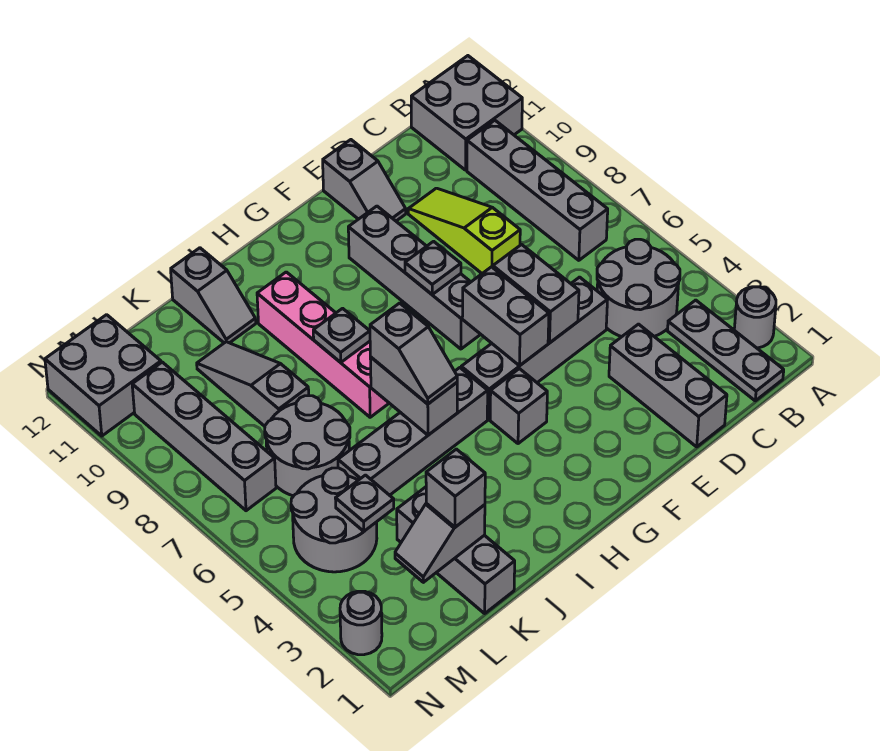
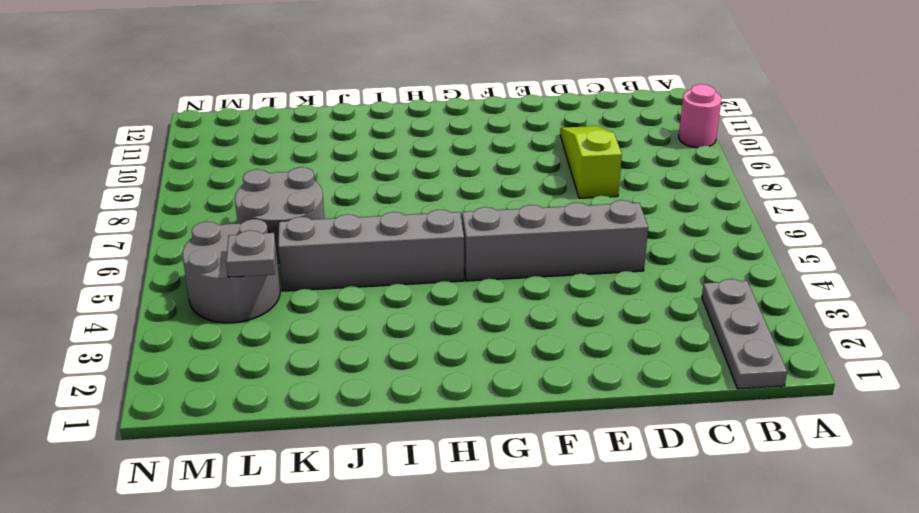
pink round brick A10 level 1 -> none
none -> grey round brick A2 level 1
none -> grey brick A11:B12 level 1
none -> grey round brick B4:C5 level 1
none -> grey brick B7:B10 level 1

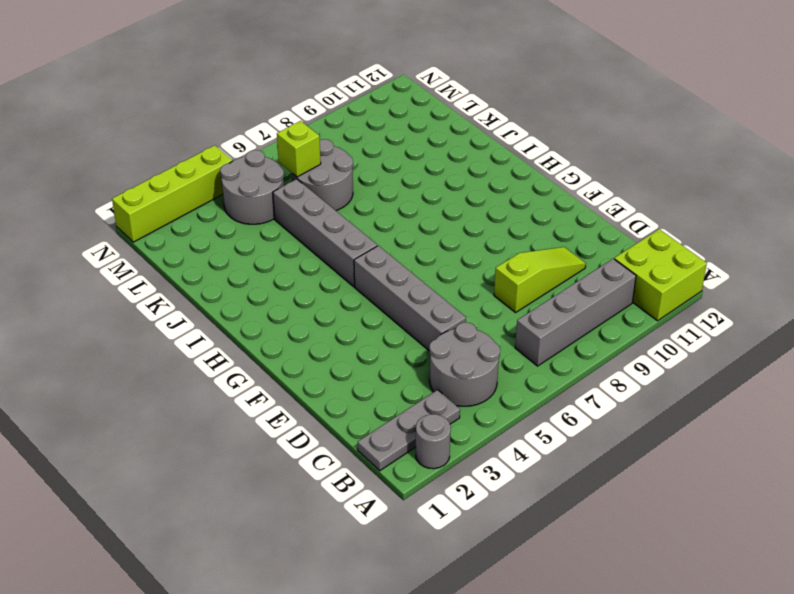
lime brick A11:B12 level 1 -> grey brick A11:B12 level 1
lime brick L6 level 2 -> none
lime brick N1:N4 level 1 -> grey round brick N2 level 1
none -> grey brick D1:D3 level 1
none -> grey slope E11:E12 level 1 top 12
none -> grey brick F7:F10 level 1
none -> grey brick G4 level 1

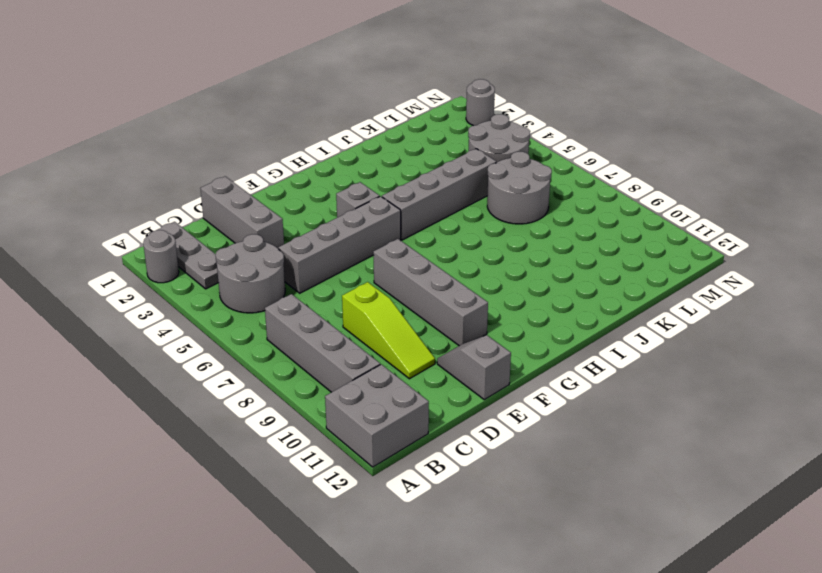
none -> pink brick I7:I10 level 1
none -> grey slope J11:J12 level 1 top 12
none -> grey brick K1:K3 level 1
none -> grey slope K8:K10 level 1 top 8

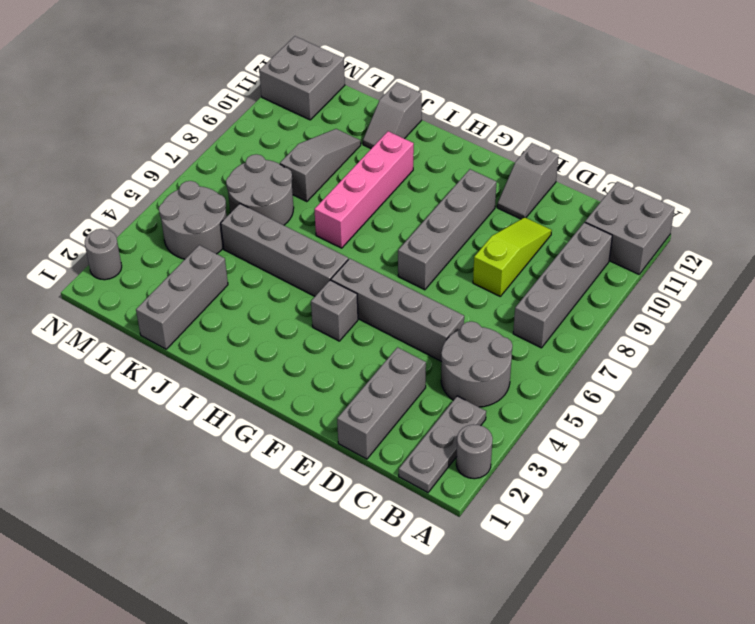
none -> grey brick M7:M10 level 1
none -> grey brick E5:E6 level 2
none -> grey brick F5:F6 level 2
none -> grey plate F8 level 2

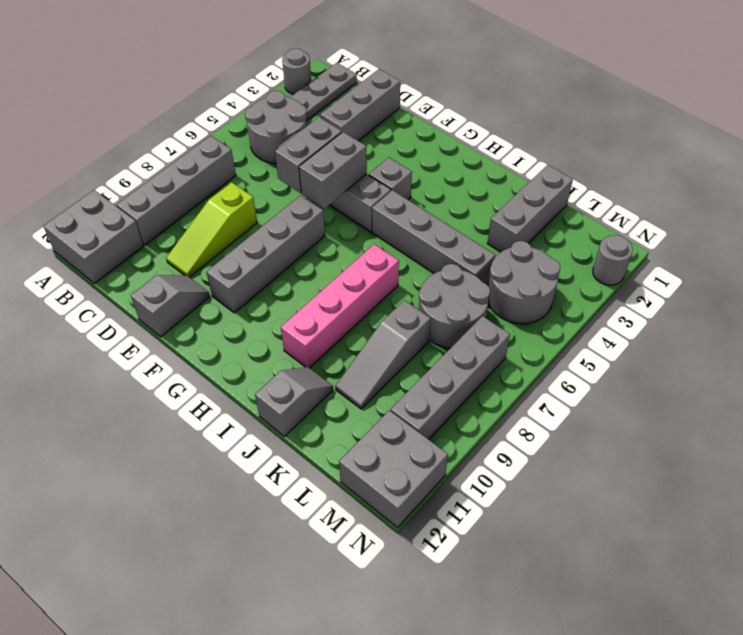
none -> grey plate F8 level 2
none -> grey brick I5:I6 level 2
none -> grey plate I8 level 2
none -> grey slope K2:L2 level 2 top K

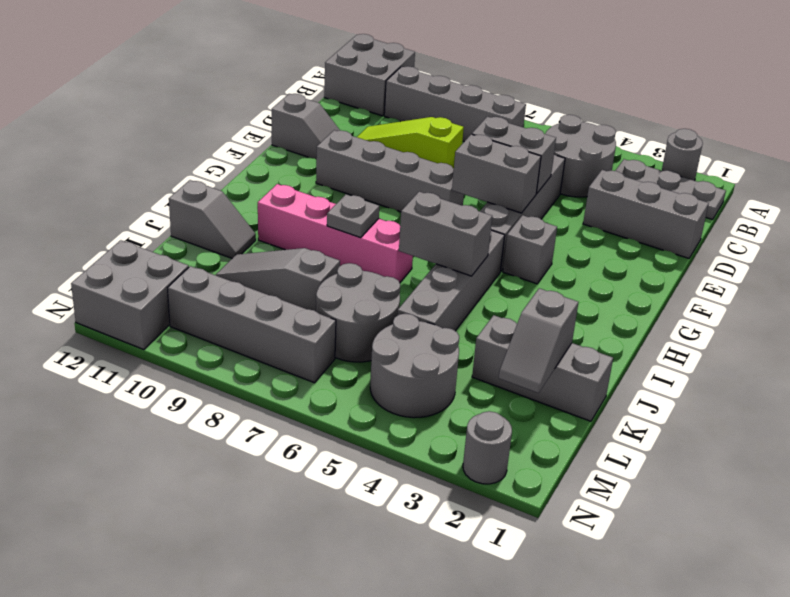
none -> grey plate F8 level 2
none -> grey plate L4 level 2
none -> grey slope I5:I6 level 3 top 6
none -> grey brick K2 level 3

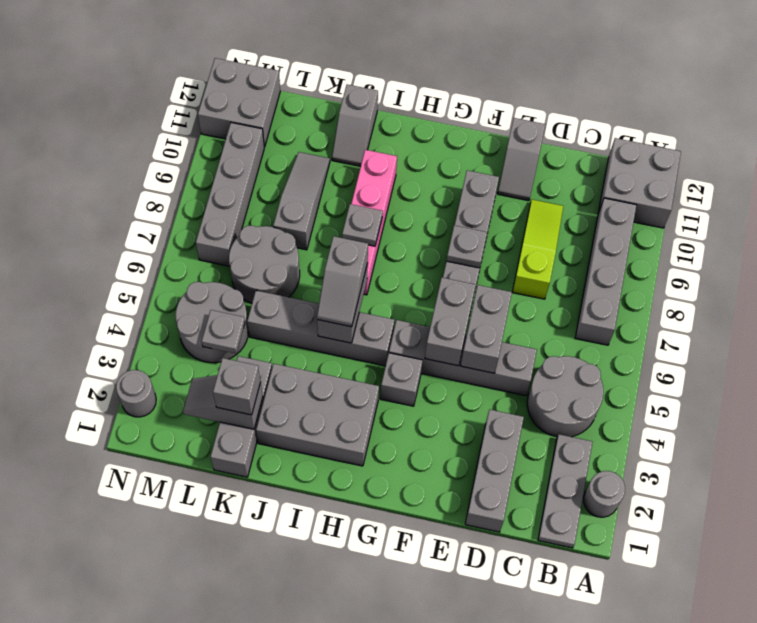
grey brick H2:J3 level 1 -> none

